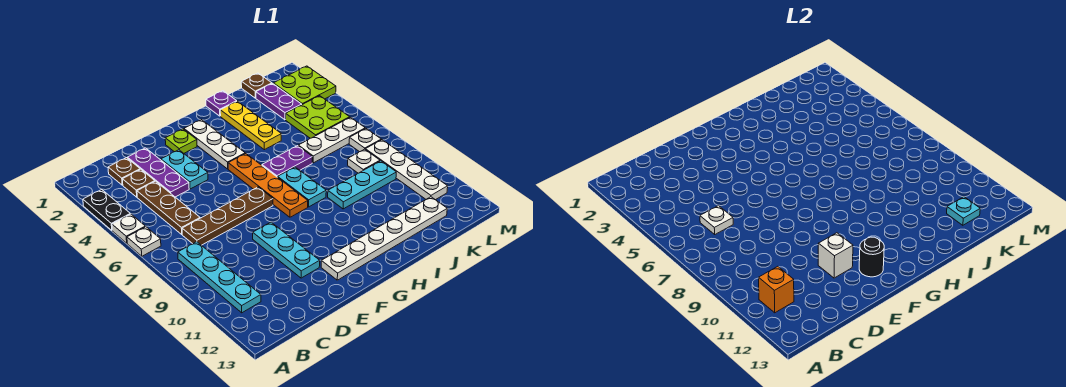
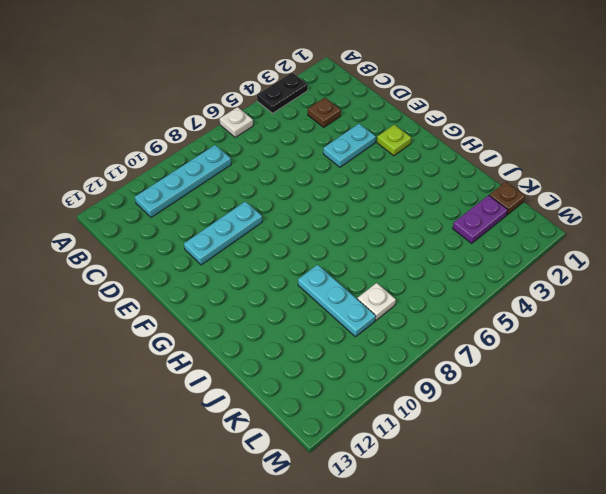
none -> white plate A5 level 1
none -> brown plate C2 level 1
none -> brown plate C4:C6 level 1
none -> brown plate C7:F7 level 1

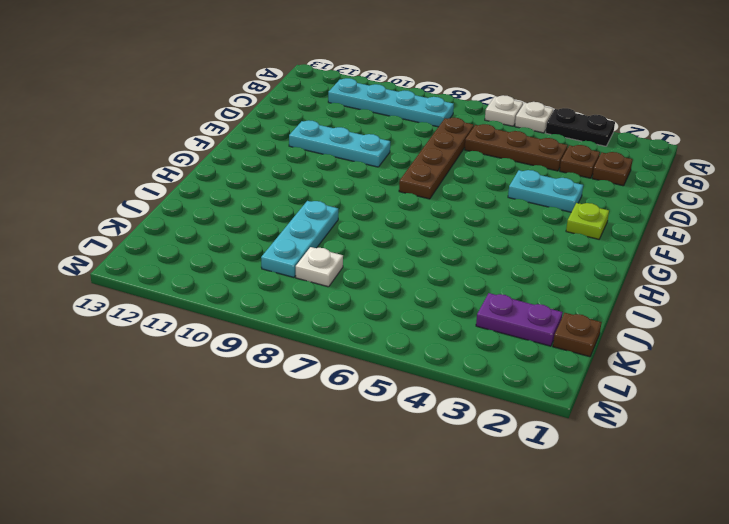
none -> purple plate D2:D4 level 1
none -> white plate F12:K12 level 1
none -> white plate G2:G4 level 1
none -> orange plate G5:G8 level 1

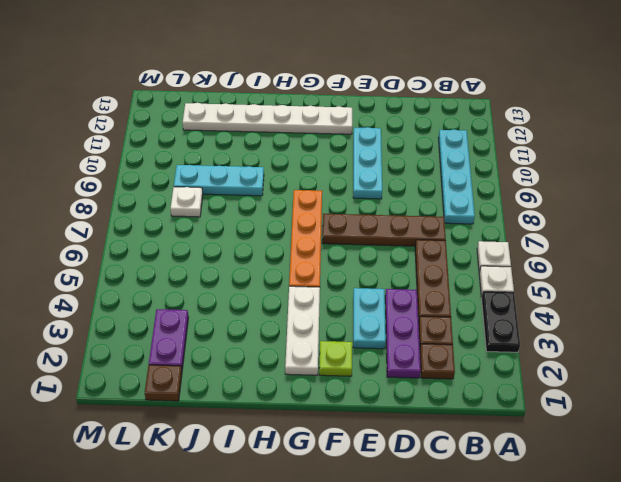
none -> purple plate H6:I6 level 1
none -> cyan plate H7:H8 level 1
none -> purple plate I1 level 1
none -> yellow plate I2:I4 level 1

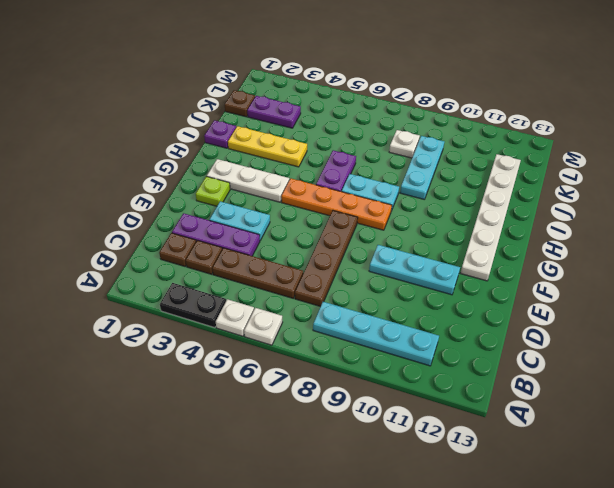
none -> white plate J6:L6 level 1
none -> lime plate K4:L5 level 1
none -> lime plate L2:M3 level 1
none -> white plate L7 level 1

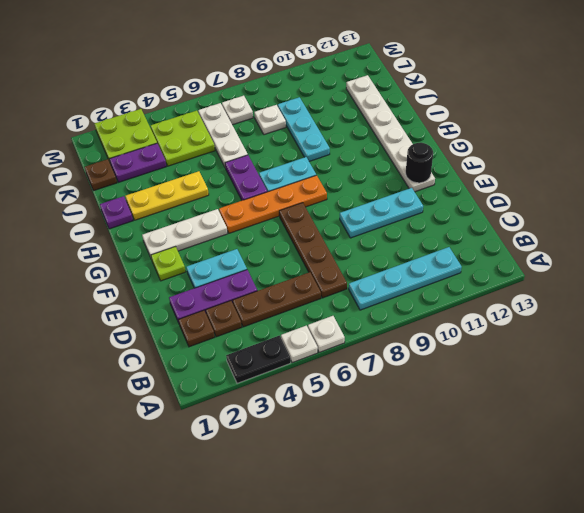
none -> white plate L8:L11 level 1
none -> orange brick B11 level 2
none -> white plate C6 level 2
none -> white brick E11 level 2

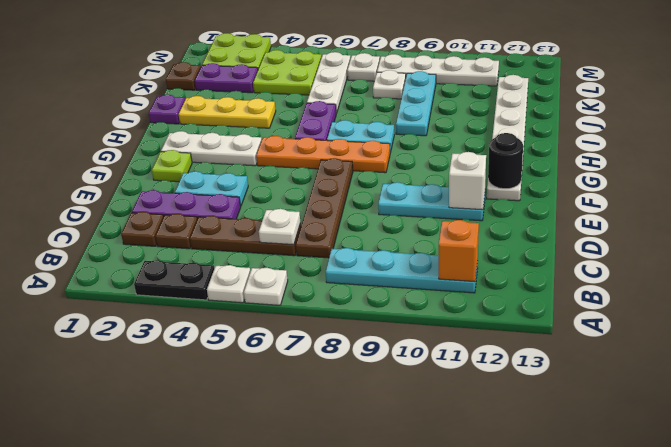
none -> cyan plate K12 level 2

